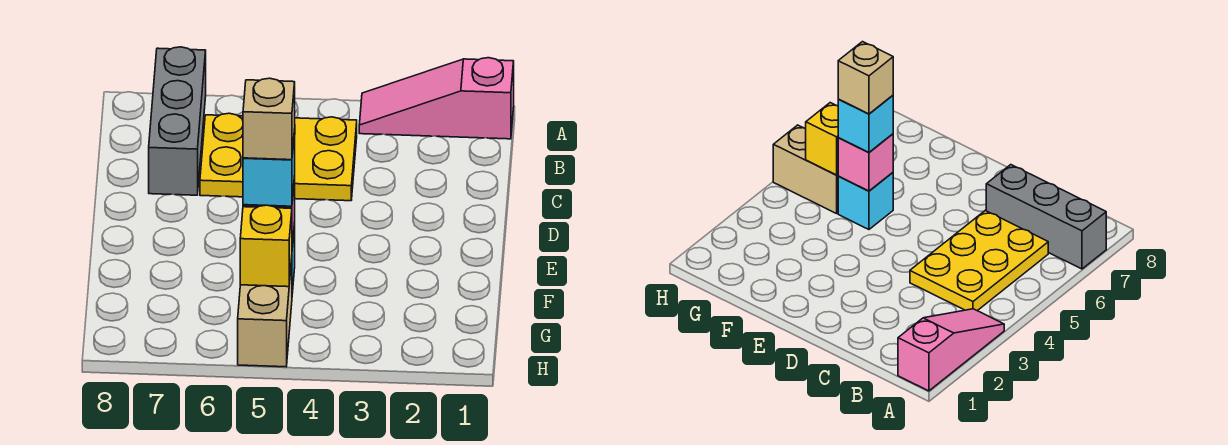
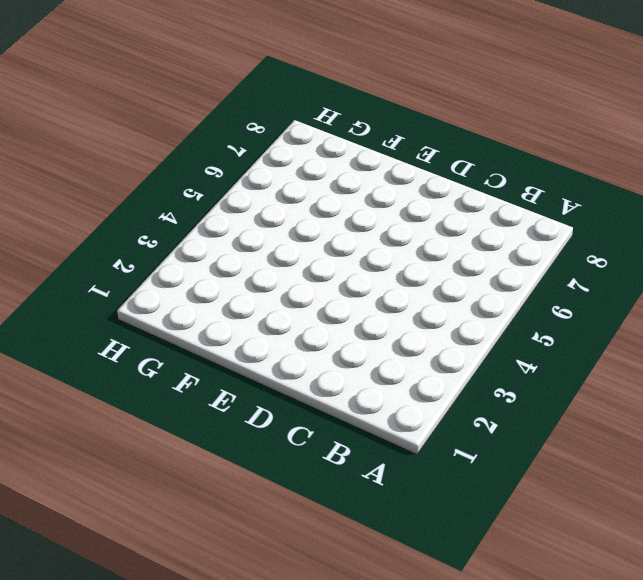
none -> pink slope A1:A3 level 1 top 1
none -> grey brick A7:C7 level 1

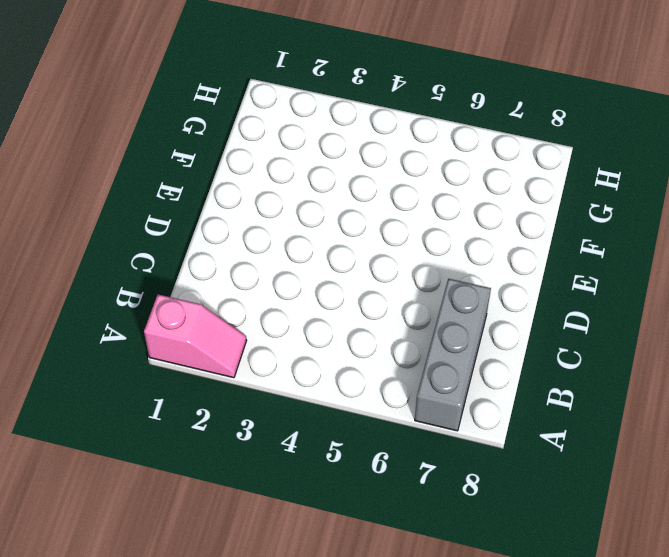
pink slope A1:A2 level 1 top 1 -> pink slope A1:A3 level 1 top 1
none -> yellow plate B4:C6 level 1
none -> cyan brick F5 level 1

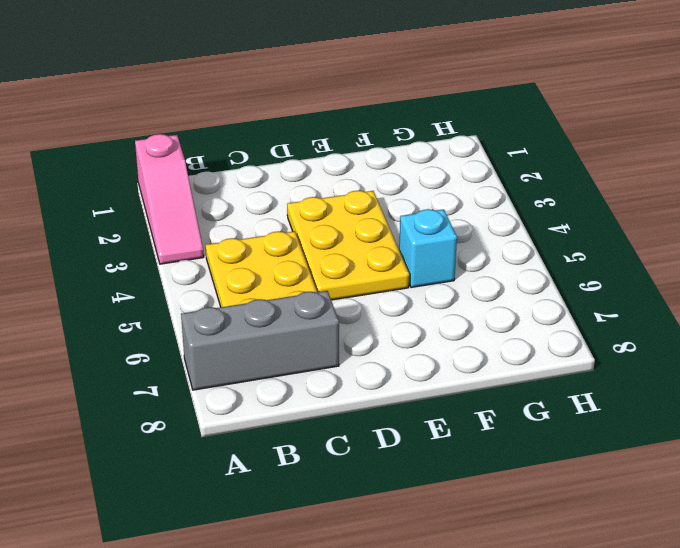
yellow plate D3:E5 level 1 -> none
none -> tan brick G5:H5 level 1
none -> pink brick F5 level 2

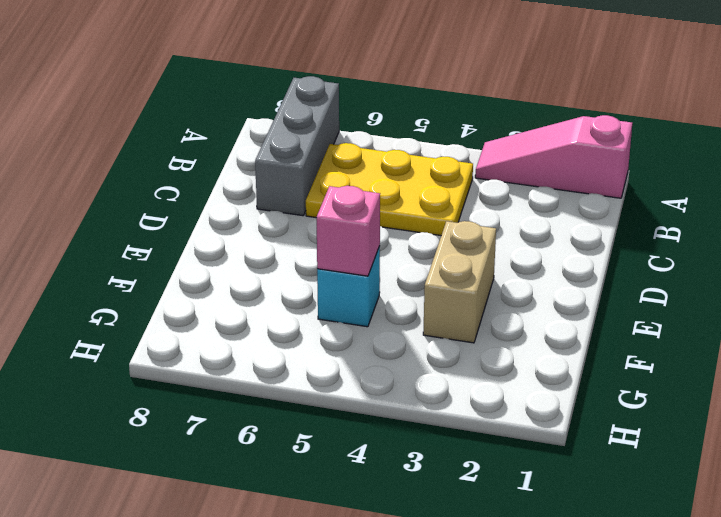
tan brick E3:F3 level 1 -> tan brick G5:H5 level 1
none -> yellow brick G5 level 2
none -> cyan brick F5 level 3

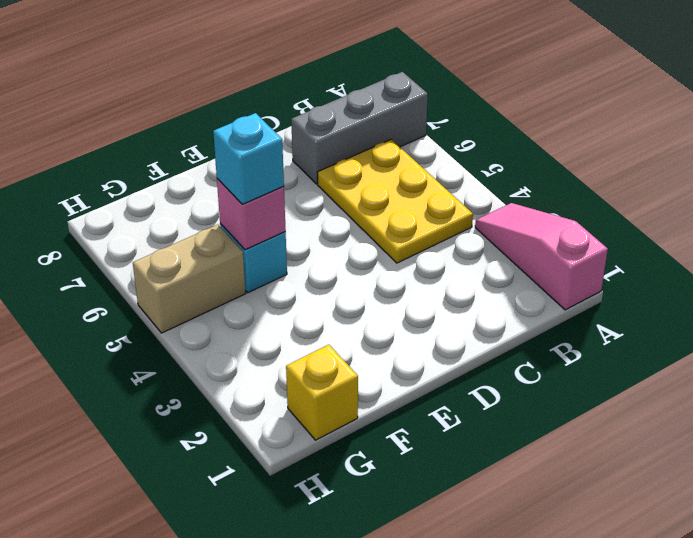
yellow brick G1 level 1 -> yellow brick G5 level 2
none -> tan brick F5 level 4

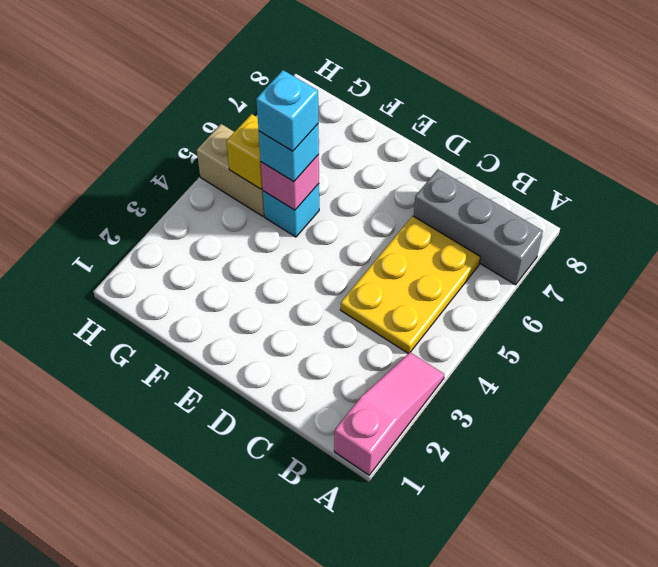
cyan brick F5 level 4 -> tan brick F5 level 4

